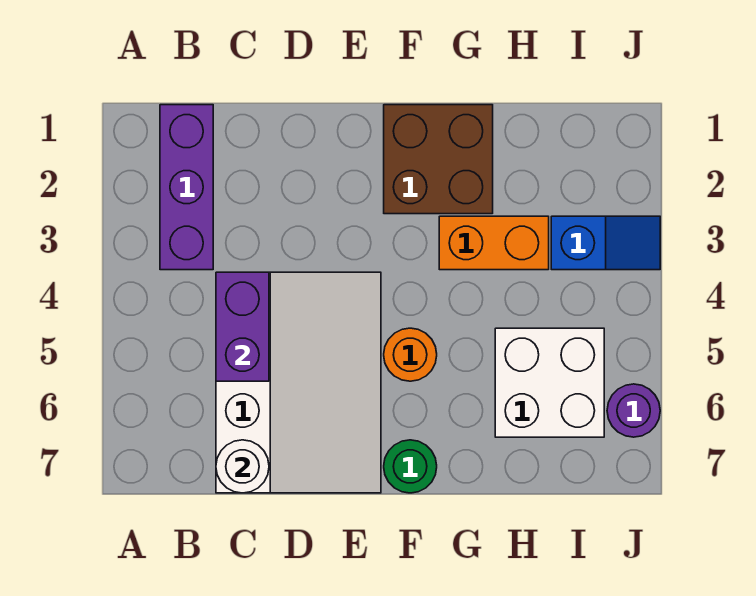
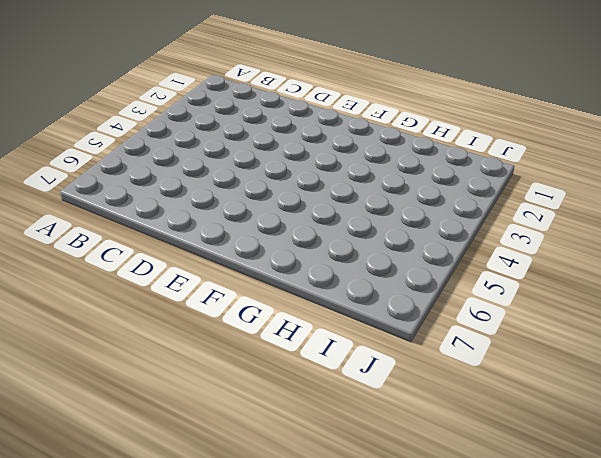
none -> purple brick B1:B3 level 1
none -> white slope C4:E7 level 1 top C

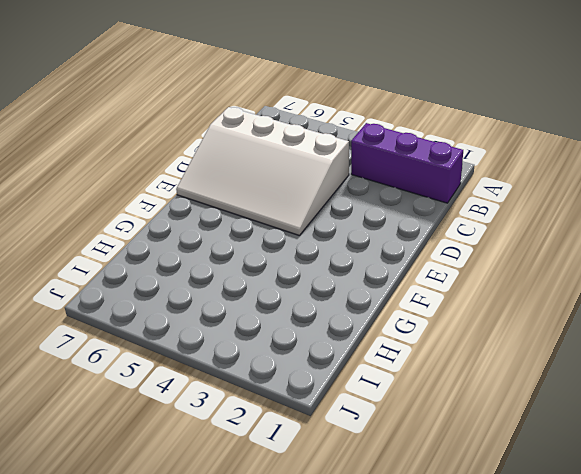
none -> brown brick F1:G2 level 1
none -> orange round brick F5 level 1

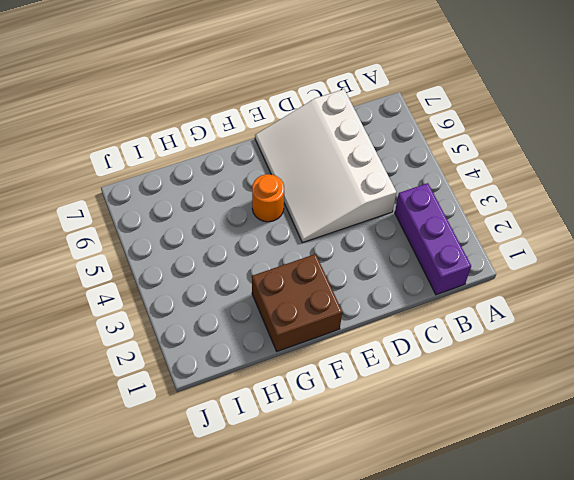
none -> green round brick F7 level 1
none -> orange brick G3:H3 level 1

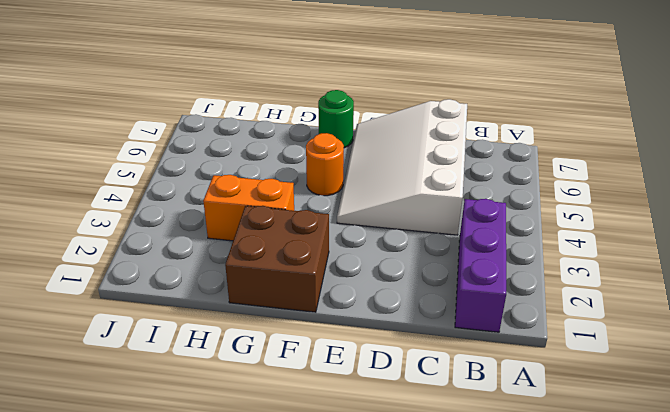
none -> white brick H5:I6 level 1
none -> blue slope I3:J3 level 1 top I

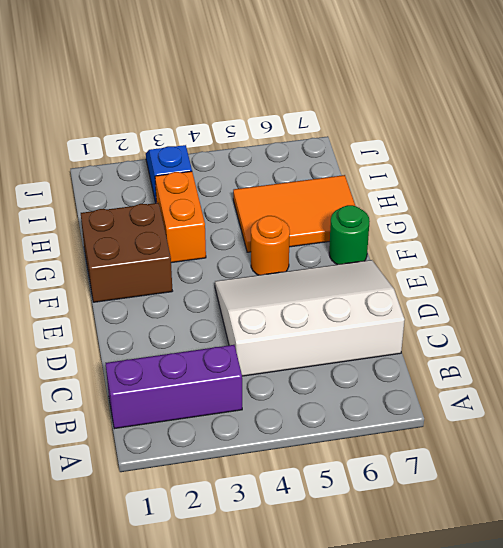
orange tile G5:H7 level 1 -> white brick H5:I6 level 1
none -> purple round brick J6 level 1
none -> purple brick C4:C5 level 2

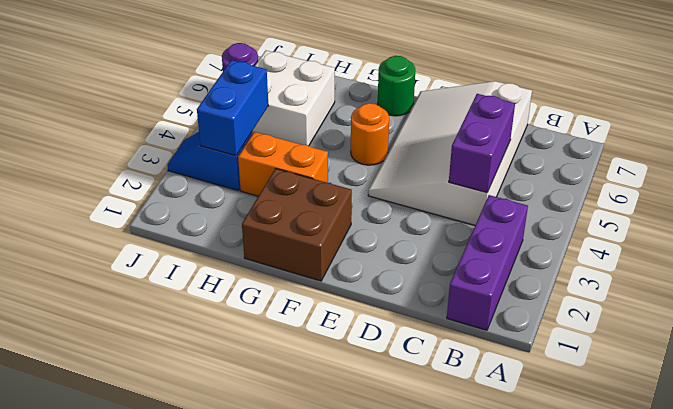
blue brick I3:I4 level 2 -> none
none -> white round brick C7 level 2

